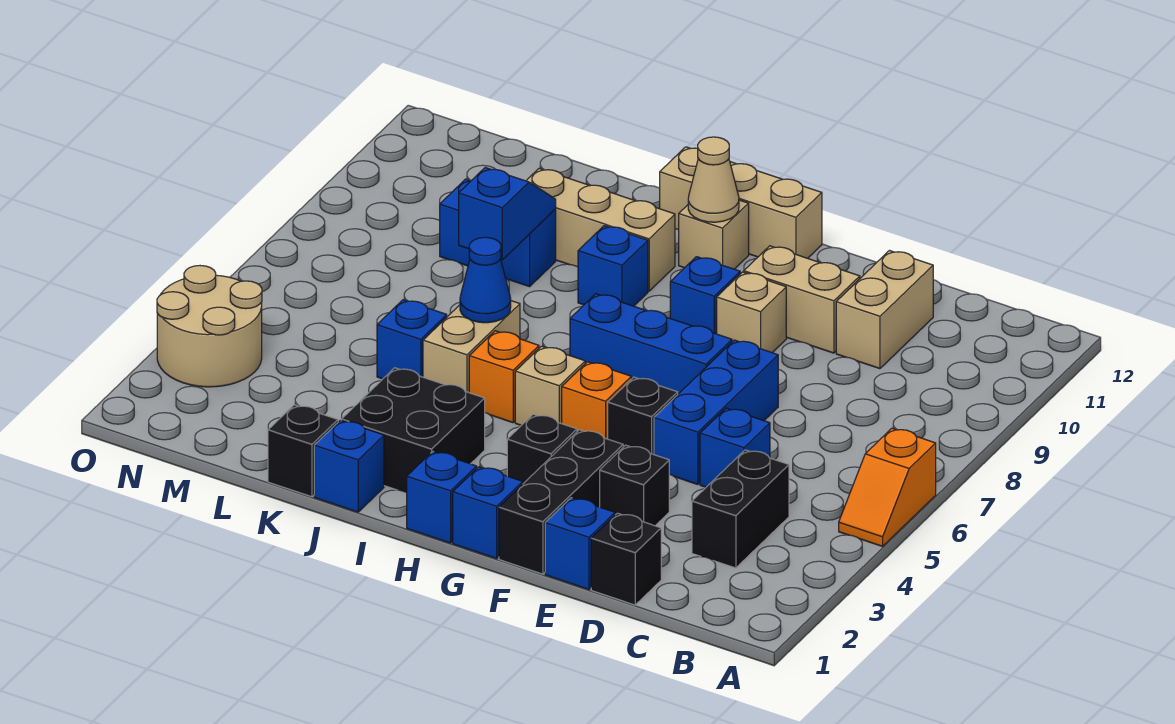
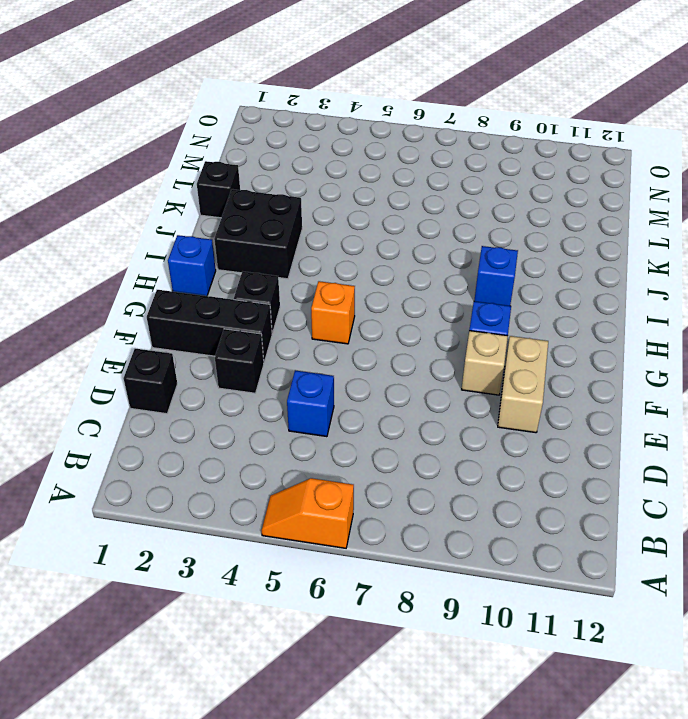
none -> black brick C3:C4 level 1
none -> tan brick D10:D11 level 1
none -> blue brick E1 level 1
none -> blue brick E5:E7 level 1

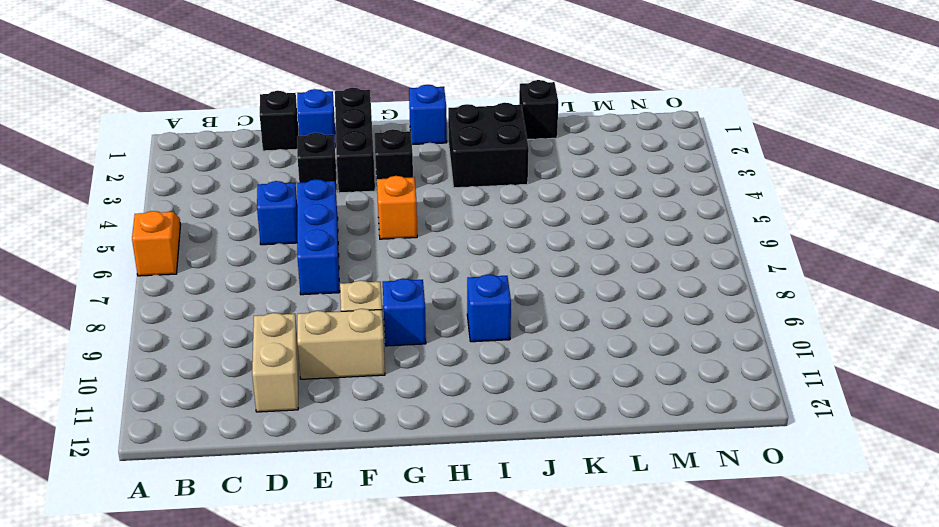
none -> black brick C3:C4 level 1
none -> black brick F5 level 1
none -> blue brick F7:H7 level 1
none -> blue brick G1 level 1

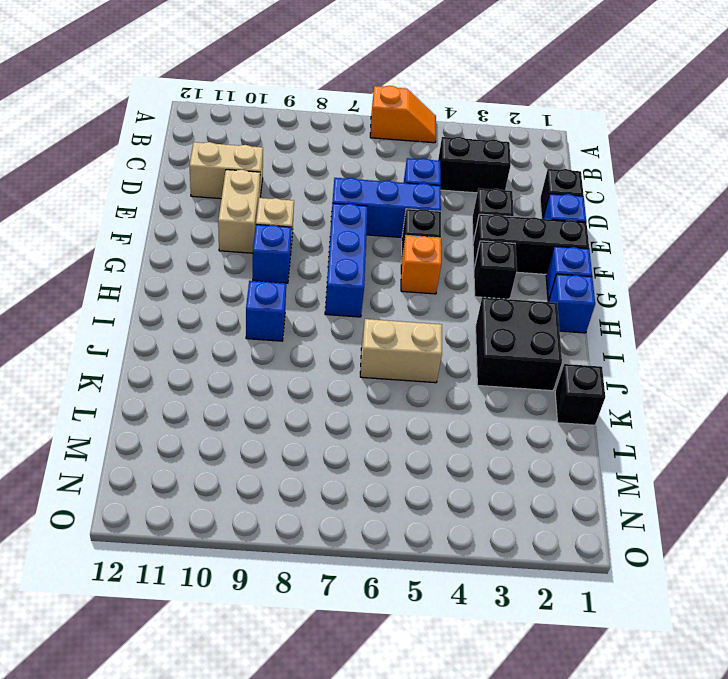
none -> tan brick G12:I12 level 1
none -> tan brick H5 level 1
none -> tan brick H11 level 1
none -> orange brick I5 level 1

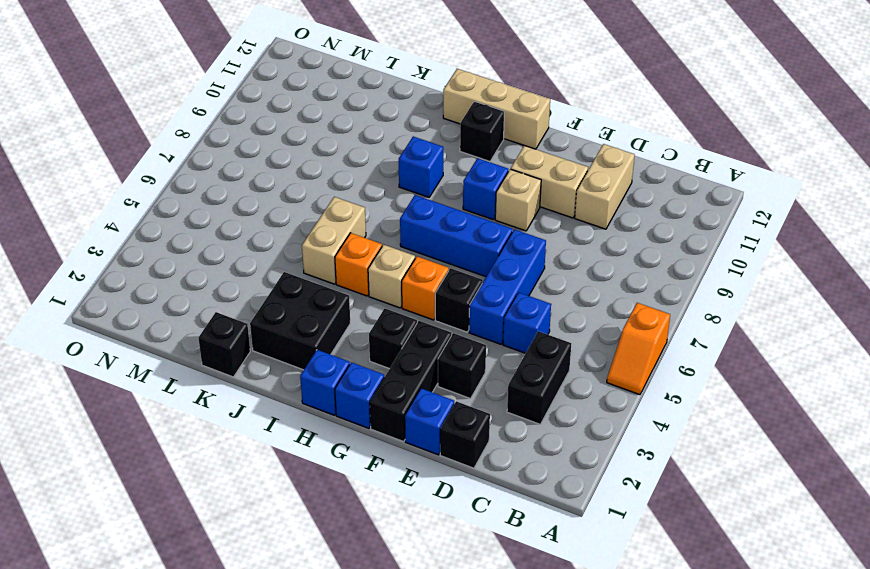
black brick H11 level 1 -> tan brick H11 level 1
none -> tan brick I10:K10 level 1
none -> blue brick J1 level 1
none -> blue brick K5 level 1
none -> blue brick K9:L9 level 1

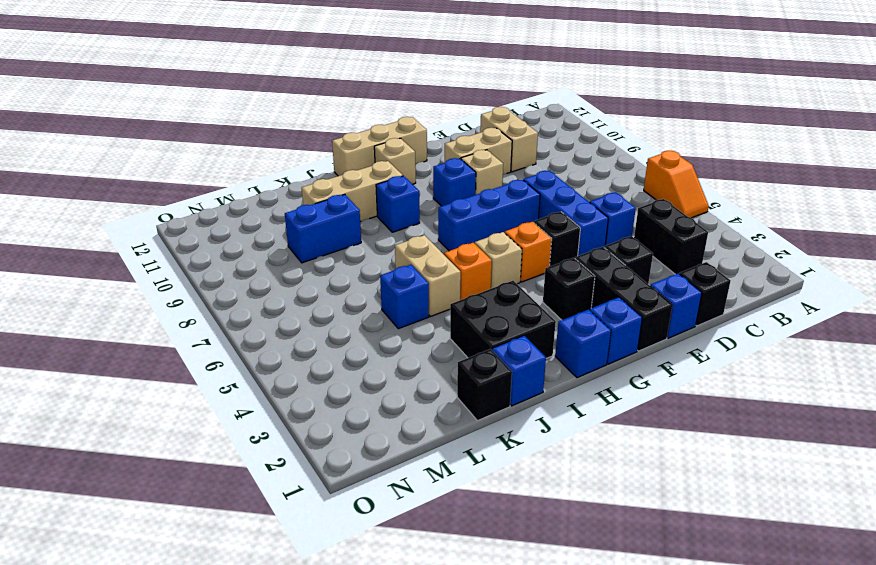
none -> tan round brick N3:O4 level 1
none -> tan cone H11 level 2
none -> blue cone J6 level 2
none -> blue slope K8:K9 level 2 top 8

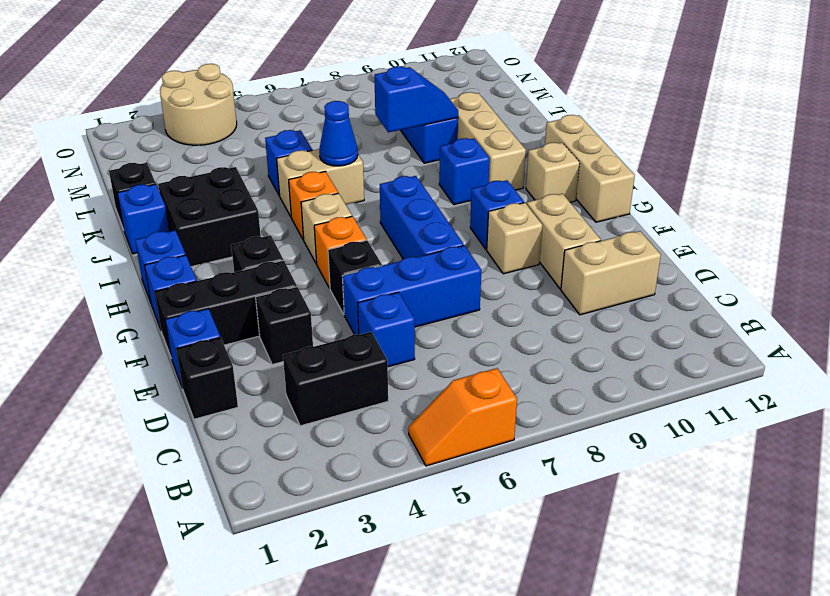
none -> tan cone H11 level 2

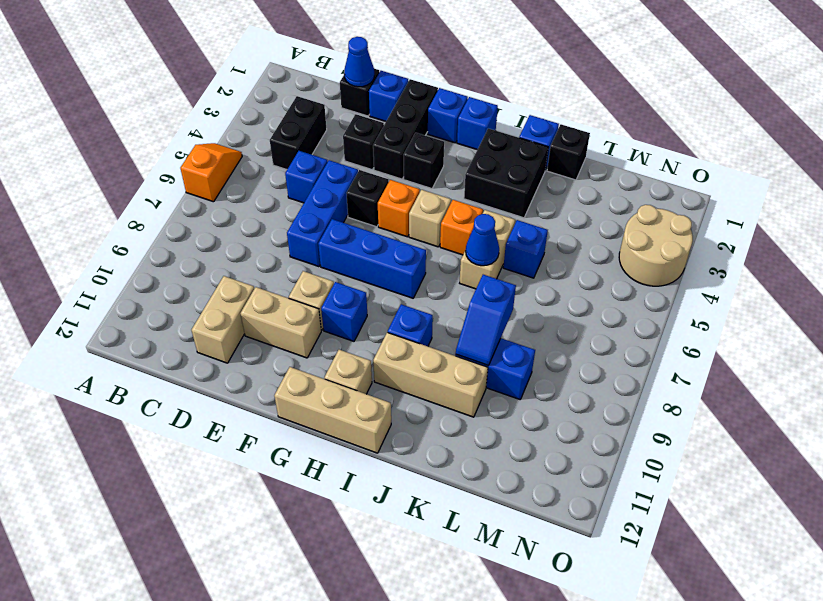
blue cone D1 level 2 -> none
none -> tan cone H11 level 2

